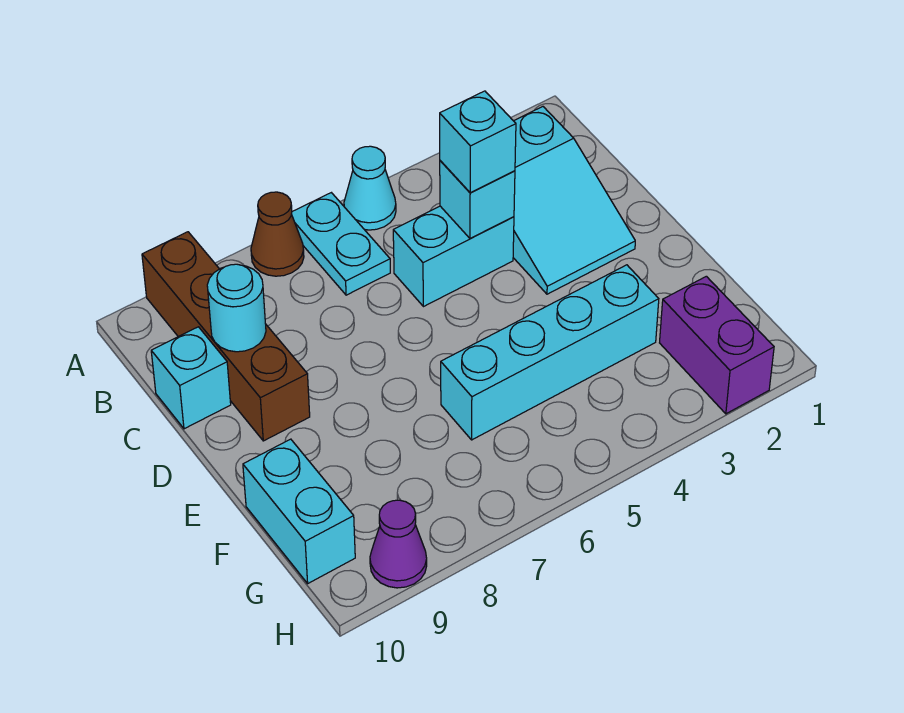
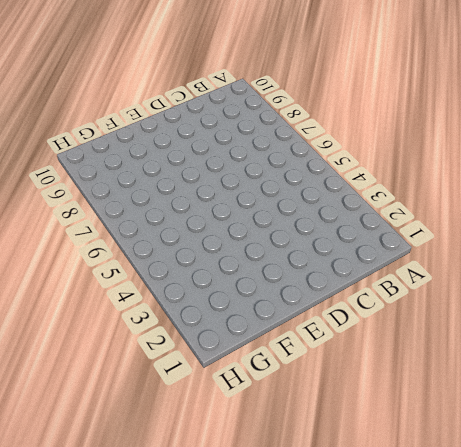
none -> cyan cone A5 level 1
none -> cyan plate A6:B6 level 1
none -> brown cone A7 level 1

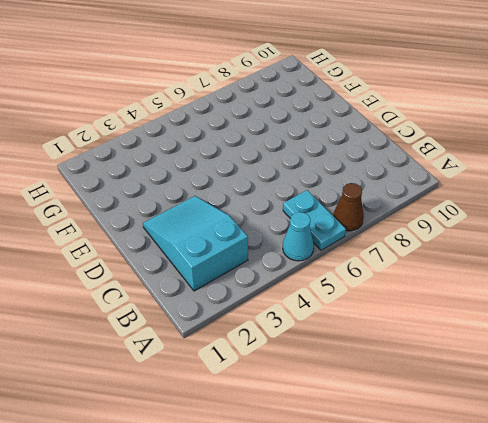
none -> brown brick A9:D9 level 1
none -> cyan brick C4:C5 level 1
none -> cyan brick C10 level 1

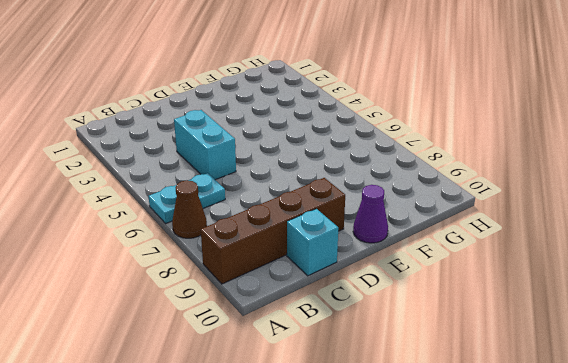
purple cone E10 level 1 -> purple cone H9 level 1
none -> cyan cone A5 level 1
none -> cyan slope B2:D3 level 1 top B
none -> cyan brick F3:F6 level 1

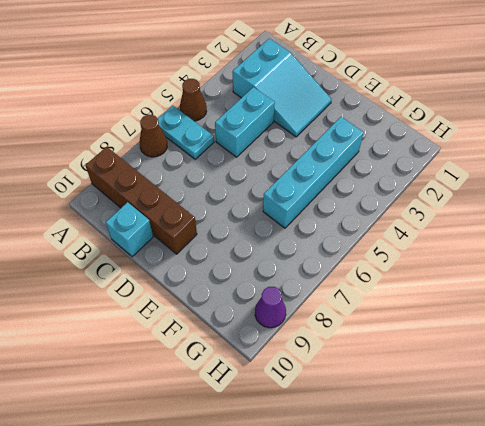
brown cone A5 level 1 -> cyan cone A5 level 1
none -> cyan brick F10:G10 level 1
none -> purple brick G2:H2 level 1
none -> cyan brick C4 level 2

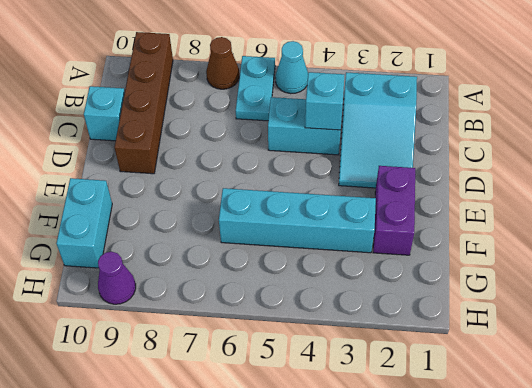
purple brick E2:F2 level 1 -> purple brick G2:H2 level 1
none -> cyan round brick C9 level 2
none -> cyan brick C4 level 3

